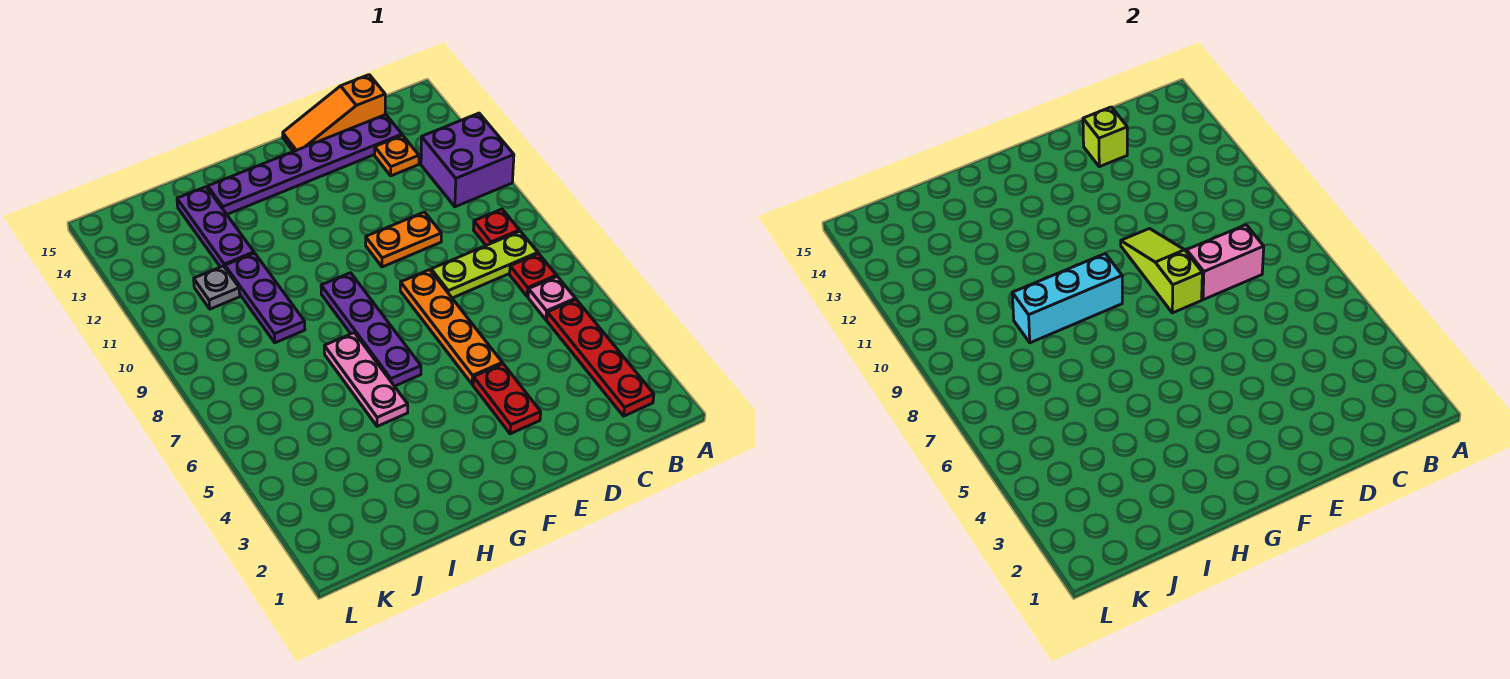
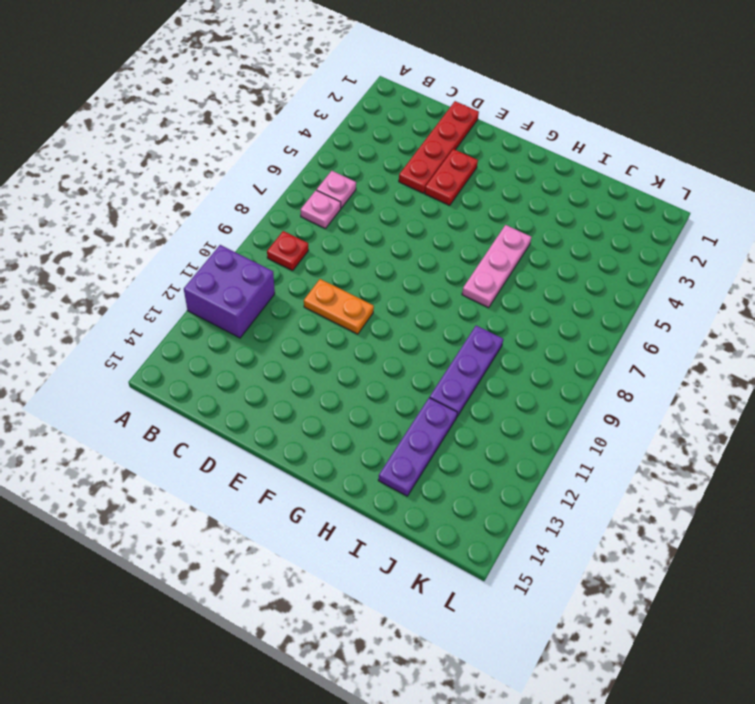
pink plate B7 level 1 -> red plate B7 level 1
red plate D1:D4 level 1 -> red plate B2:B5 level 1
none -> lime plate B8:D8 level 1
none -> orange plate C13 level 1
none -> purple plate C14:H14 level 1

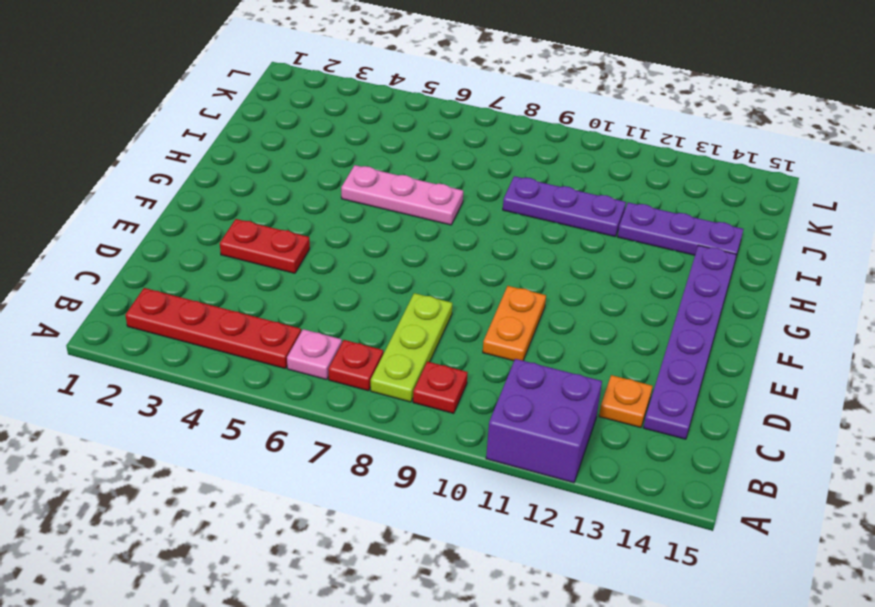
none -> orange slope C15:E15 level 1 top C
none -> orange plate E5:E8 level 1
none -> purple plate G6:G9 level 1

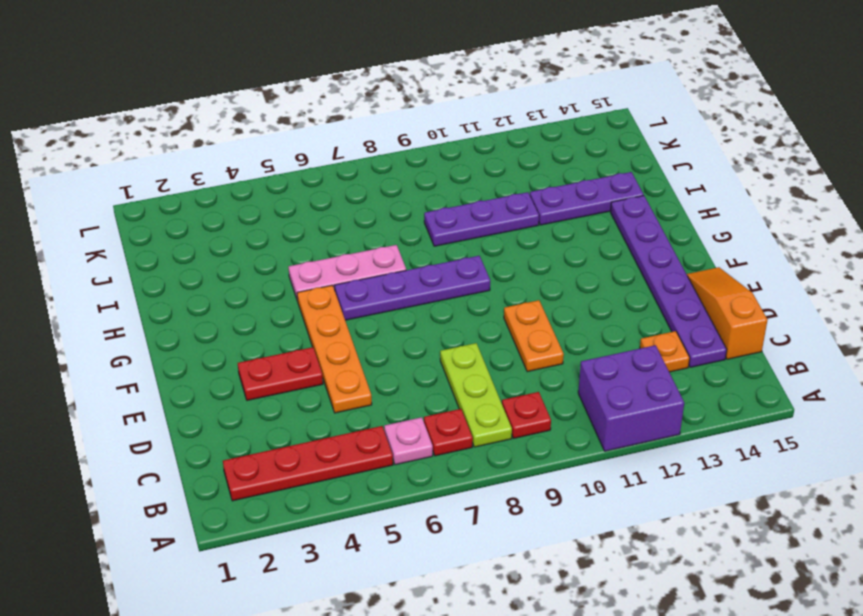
orange plate D5:G5 level 1 -> orange plate E5:E8 level 1
none -> grey plate J11 level 1
none -> pink brick C8:D8 level 2
none -> lime brick D14 level 2

